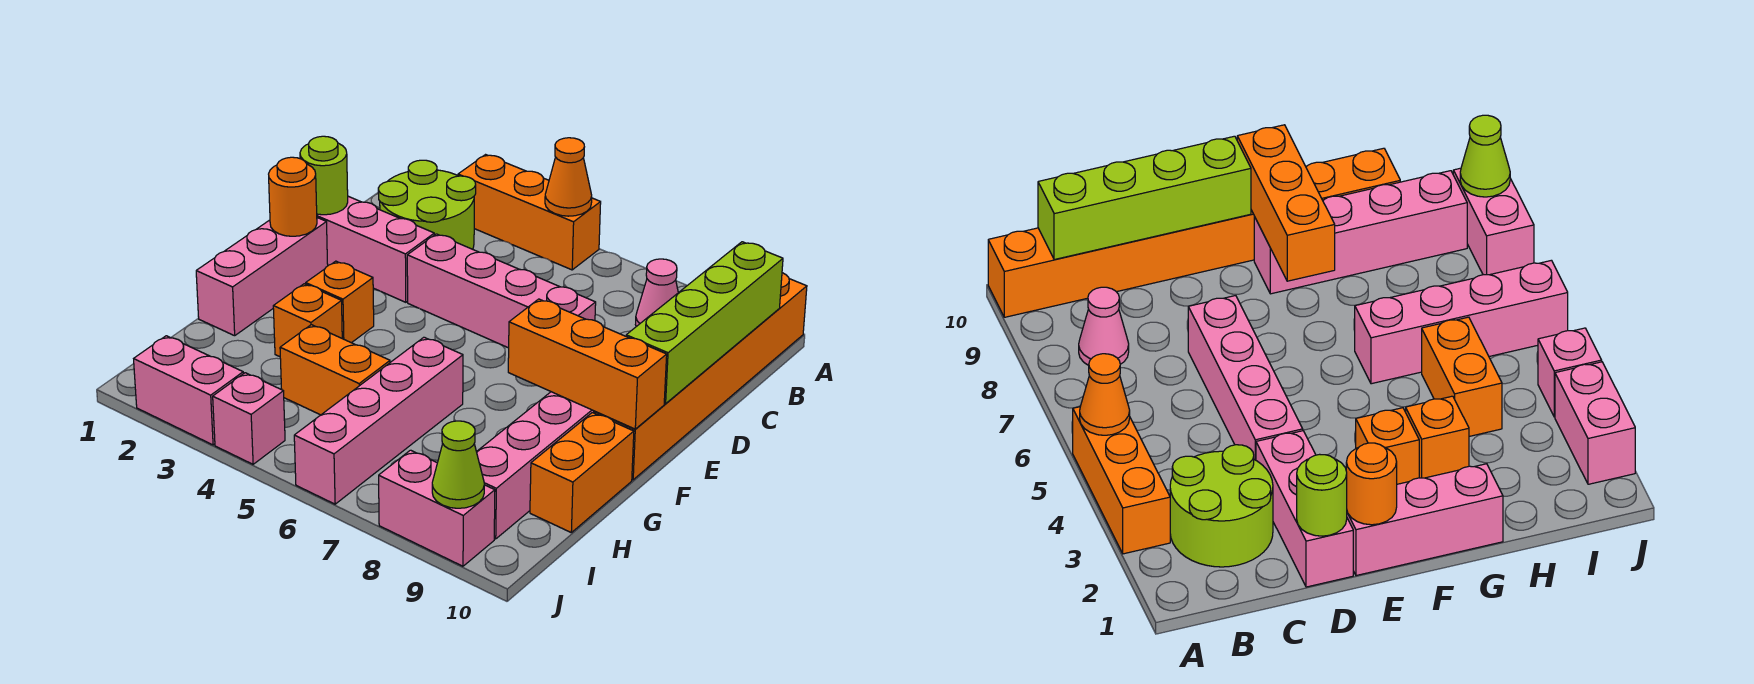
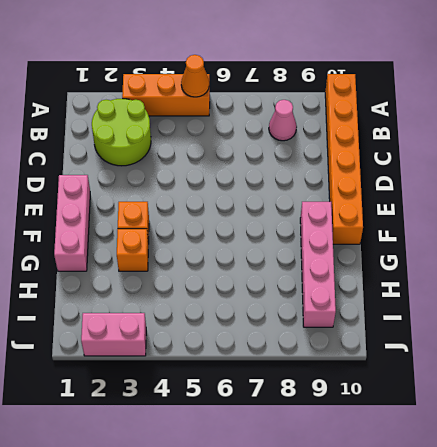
none -> pink brick D1:D3 level 1
none -> pink brick D4:D7 level 1
none -> pink brick G6:J6 level 1

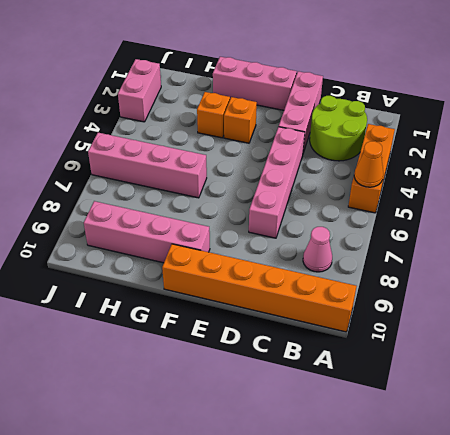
none -> orange brick G10:H10 level 1
none -> orange brick H4:H5 level 1
none -> pink brick J4 level 1

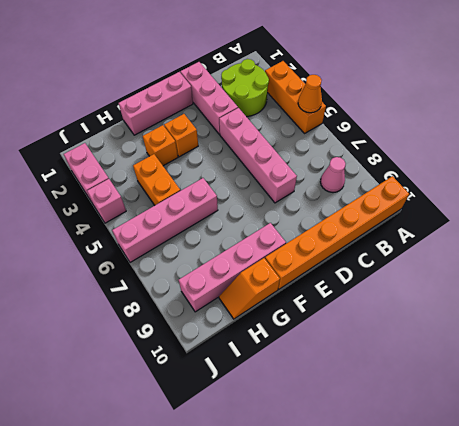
orange slope G10:H10 level 1 top G -> orange brick G10:H10 level 1
none -> pink brick J8:J9 level 1
none -> lime brick B10:E10 level 2
none -> lime round brick D1 level 2

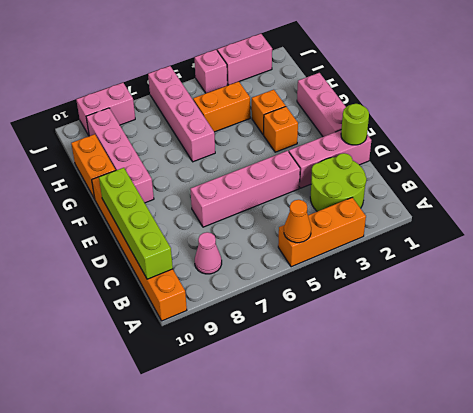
none -> orange round brick E1 level 2
none -> orange brick F8:F10 level 2
none -> lime cone J9 level 2

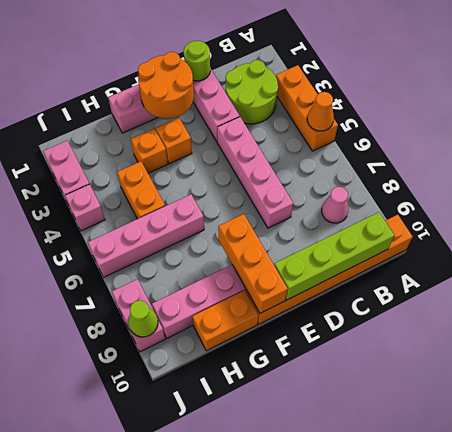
orange round brick E1:F2 level 2 -> orange round brick E1 level 2

